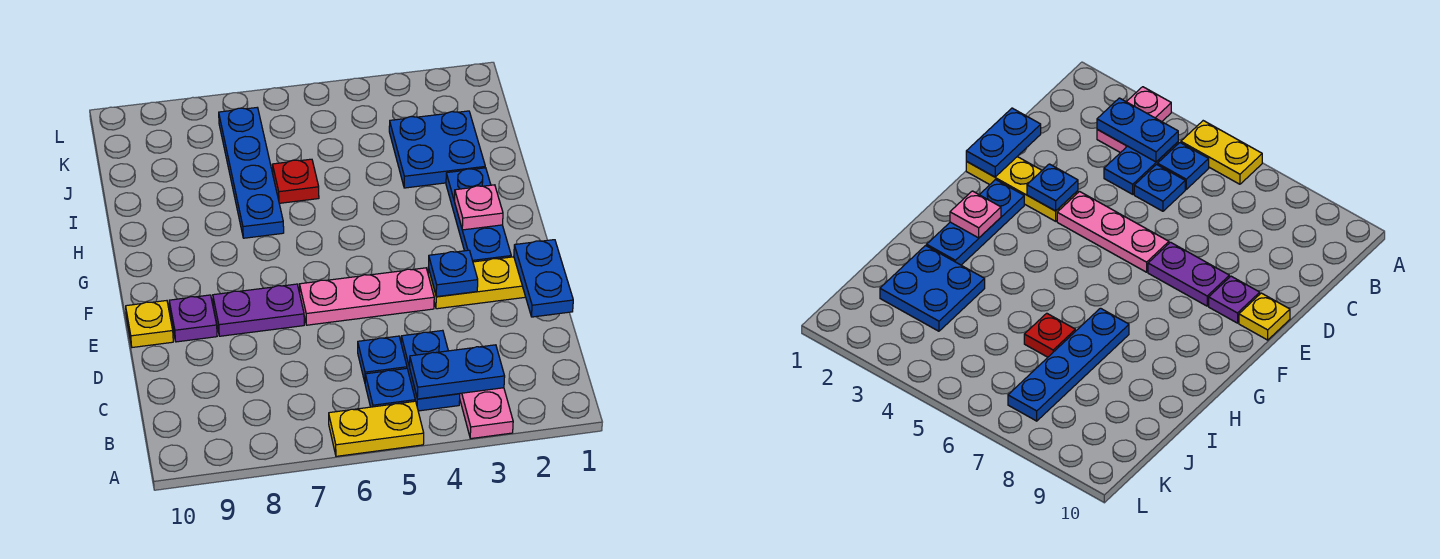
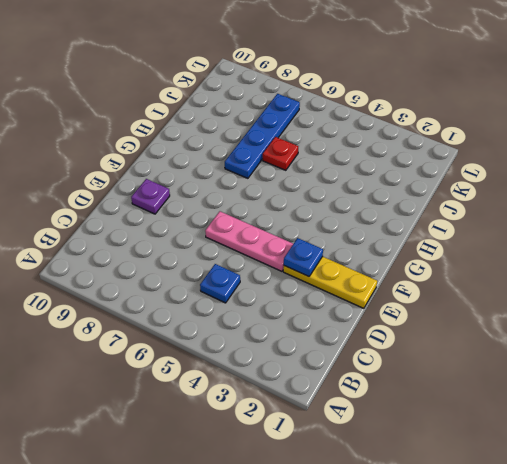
none -> pink plate A3:B3 level 1
none -> yellow plate A5:A6 level 1
none -> blue plate B4:C4 level 1

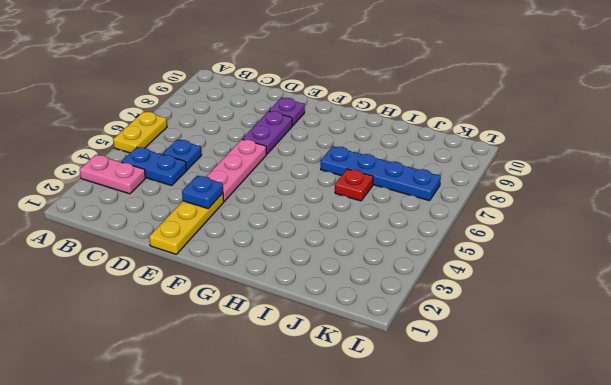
none -> blue plate B5 level 1
none -> yellow plate E10 level 1
none -> blue plate F2:H2 level 1

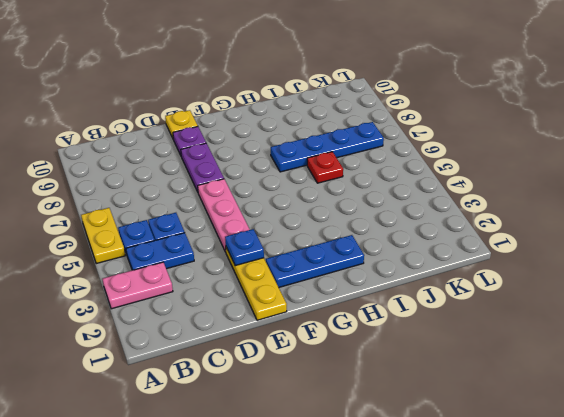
none -> blue plate I2:J3 level 1
none -> blue plate B3:B4 level 2
none -> blue plate D1:E1 level 2

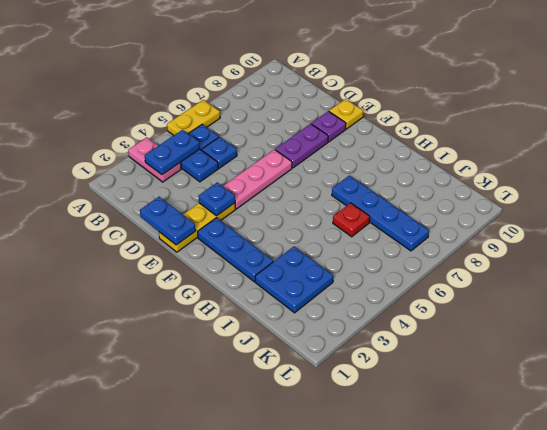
none -> pink plate G2 level 2

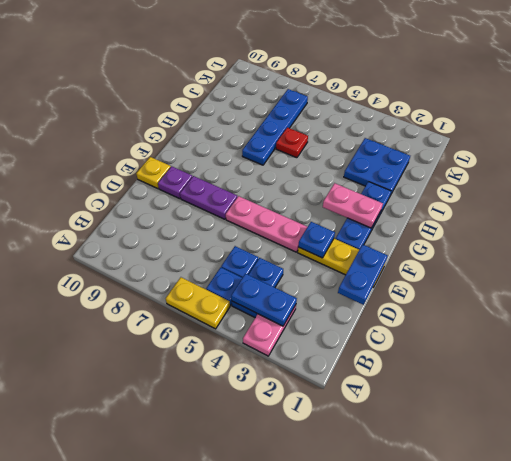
pink plate G2:G3 level 2 -> pink plate G2 level 2

